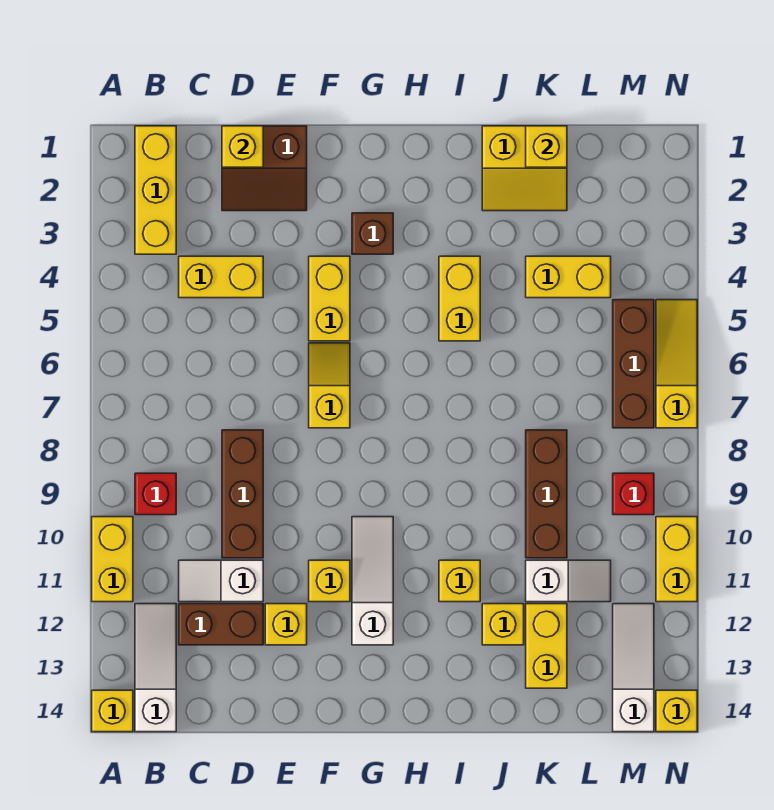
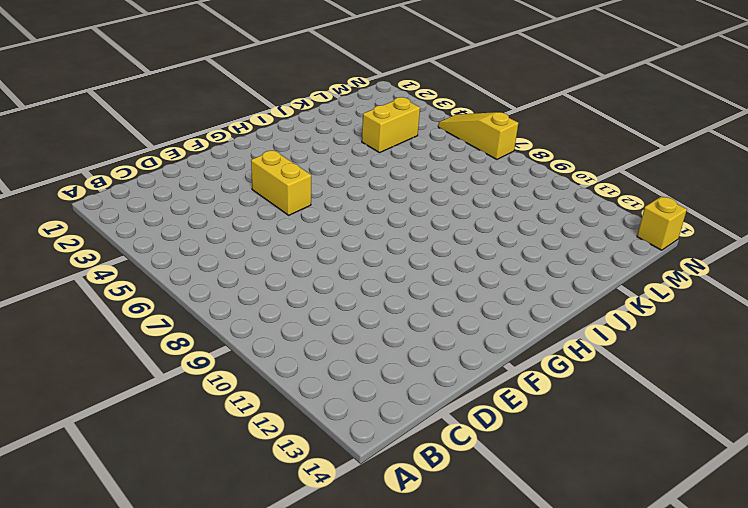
none -> yellow brick A10:A11 level 1
none -> yellow brick A14 level 1
none -> yellow brick B1:B3 level 1
none -> red brick B9 level 1

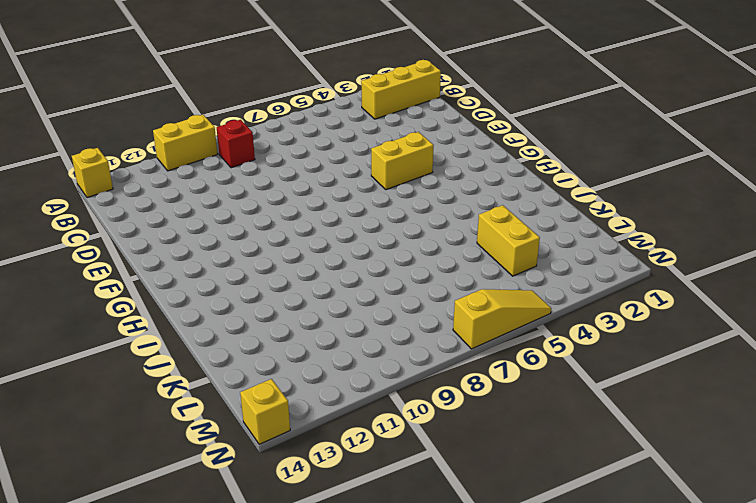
none -> white slope B12:B14 level 1 top 14
none -> yellow brick C4:D4 level 1
none -> white slope C11:D11 level 1 top D
none -> brown brick C12:D12 level 1

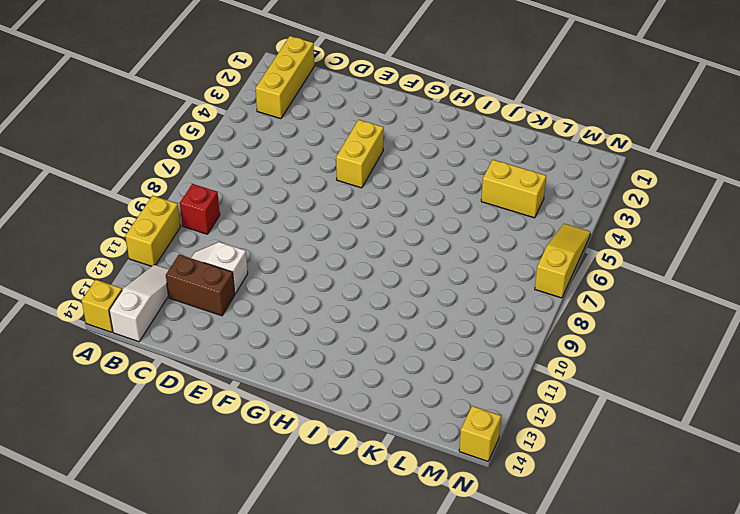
none -> yellow brick C4:D4 level 1
none -> brown slope D1:E2 level 1 top 1
none -> brown brick D8:D10 level 1
none -> yellow brick E12 level 1

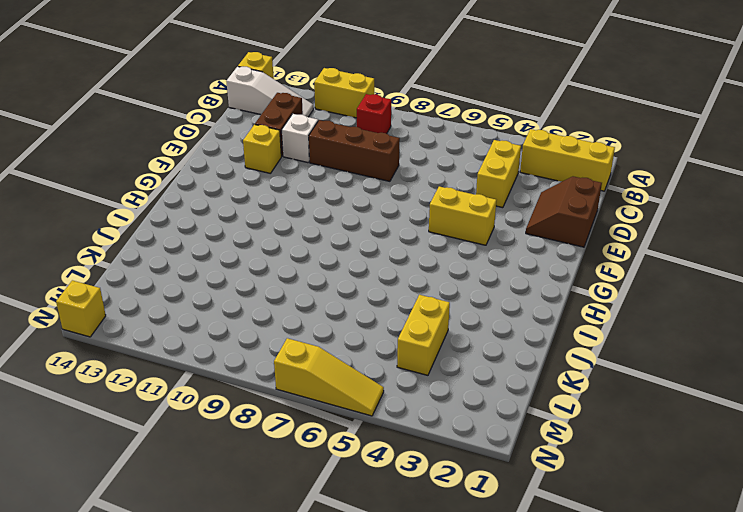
none -> yellow slope F6:F7 level 1 top 7
none -> yellow brick F11 level 1
none -> brown brick G3 level 1
none -> white slope G10:G12 level 1 top 12

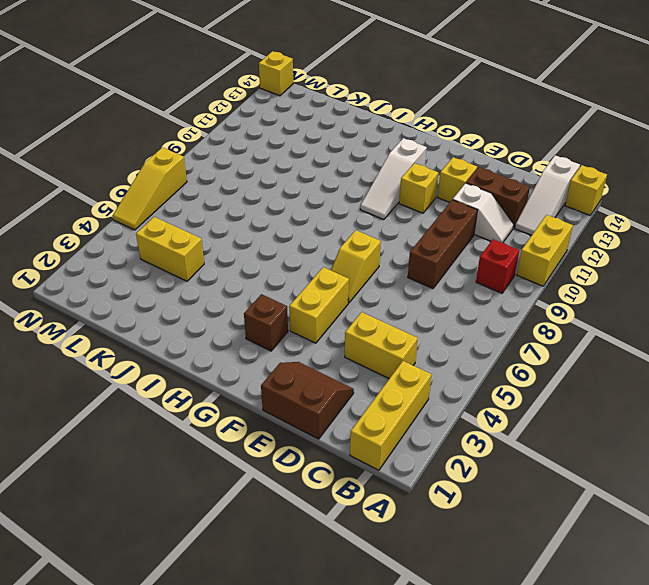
none -> yellow brick I4:I5 level 1
none -> yellow brick I11 level 1
none -> yellow slope J1:K2 level 1 top 1
none -> yellow brick J12 level 1

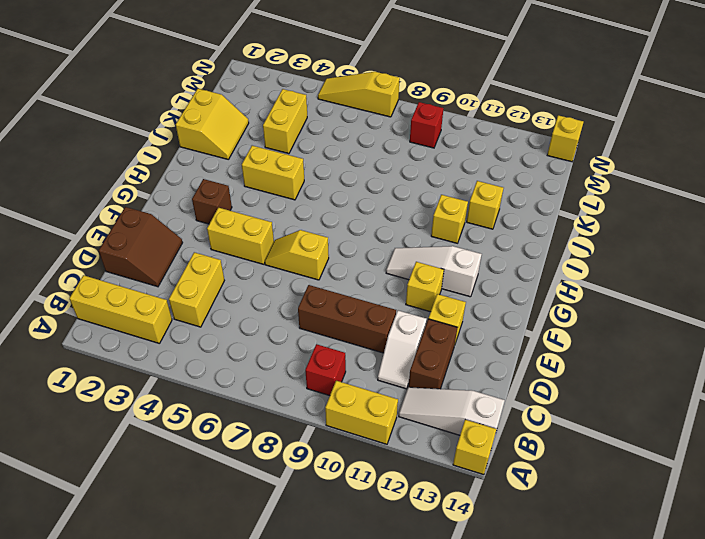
none -> brown brick K8:K10 level 1
none -> white slope K11:L11 level 1 top K
none -> yellow brick K12:K13 level 1
none -> brown brick M5:M7 level 1

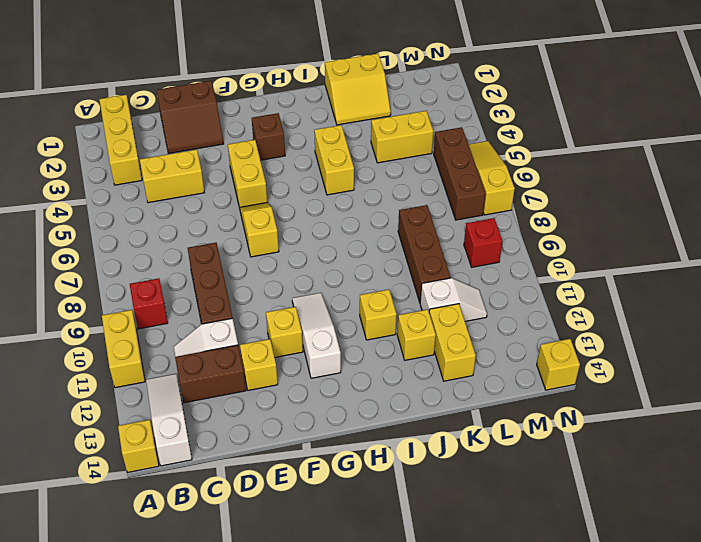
none -> white slope M12:M14 level 1 top 14
none -> yellow brick N10:N11 level 1
none -> yellow brick D1 level 2
none -> yellow brick K1 level 2

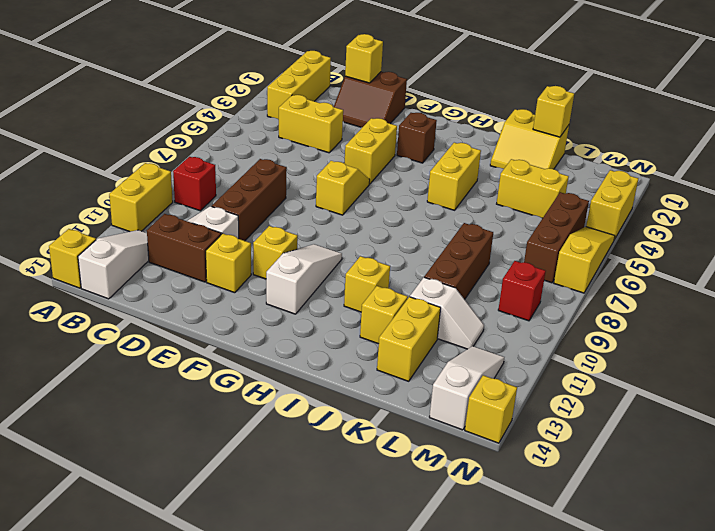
yellow brick N3:N4 level 1 -> yellow brick N10:N11 level 1

